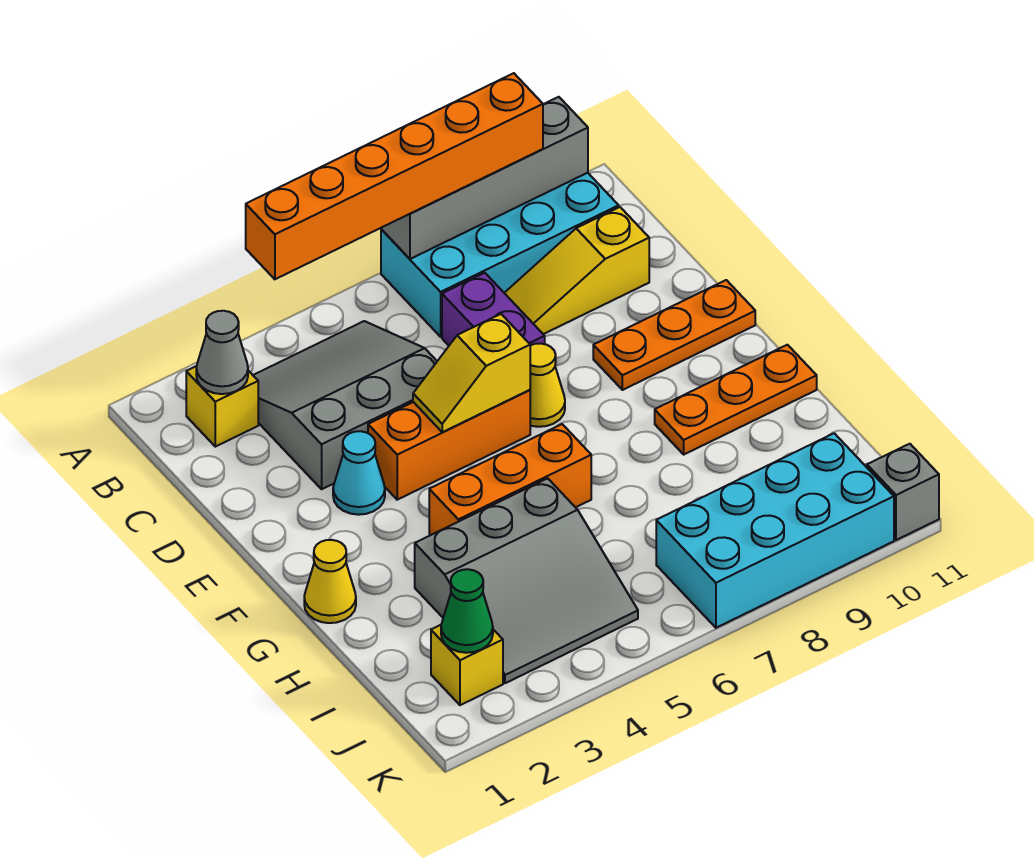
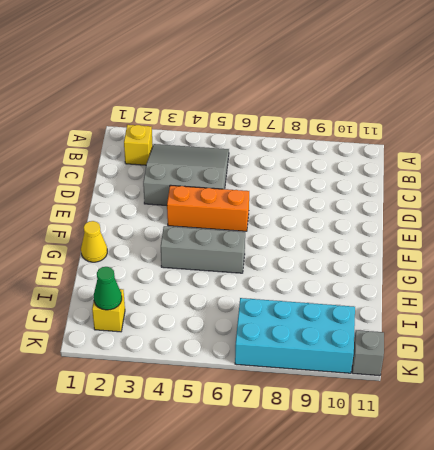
grey brick G4:G6 level 1 -> orange brick G4:G6 level 1
none -> cyan brick A7:B10 level 1
none -> purple brick C7:D7 level 1
none -> yellow slope C8:C10 level 1 top 10

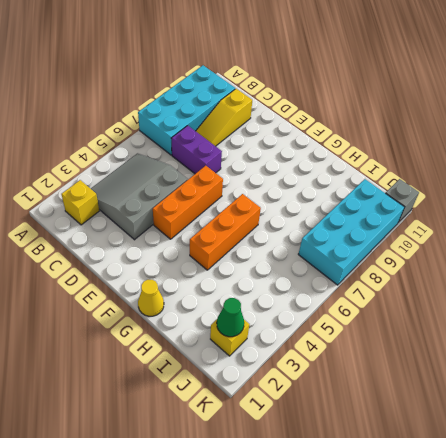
none -> cyan cone E3 level 1
none -> yellow cone E7 level 1
none -> orange plate E9:E11 level 1

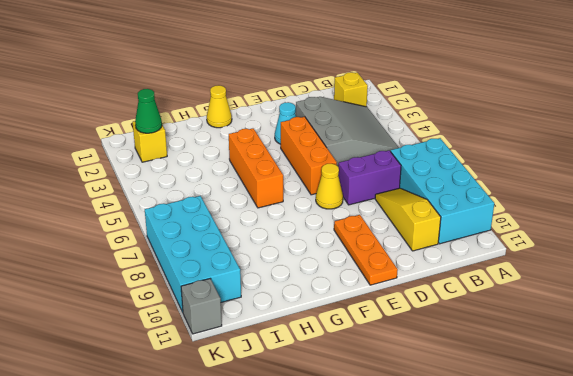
none -> orange plate G9:G11 level 1
none -> grey slope H3:J5 level 1 top H
none -> grey brick A7:A10 level 2

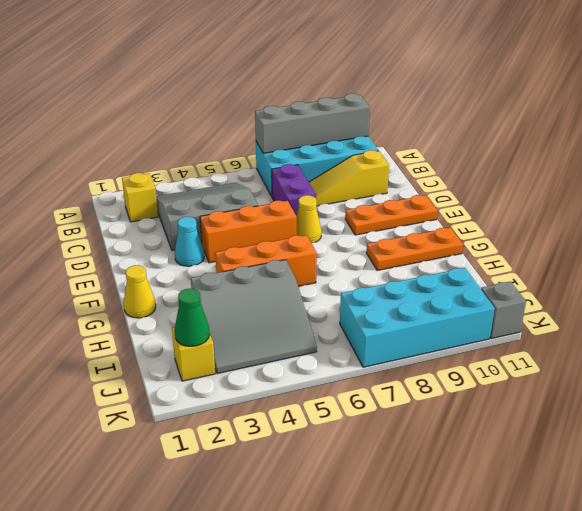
none -> grey cone B2 level 2
none -> yellow slope E5:E6 level 2 top 6
none -> orange brick A4:A9 level 3

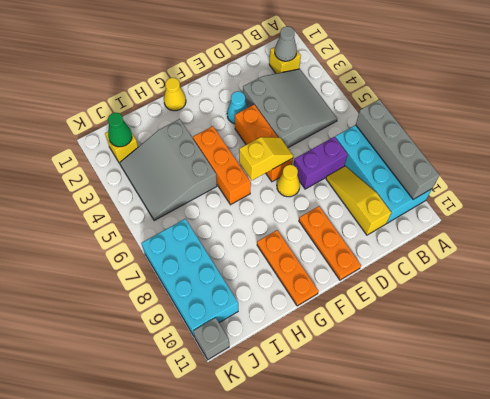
yellow slope E6:F6 level 2 top F -> yellow slope E5:E6 level 2 top 6
none -> orange brick A4:A9 level 3

